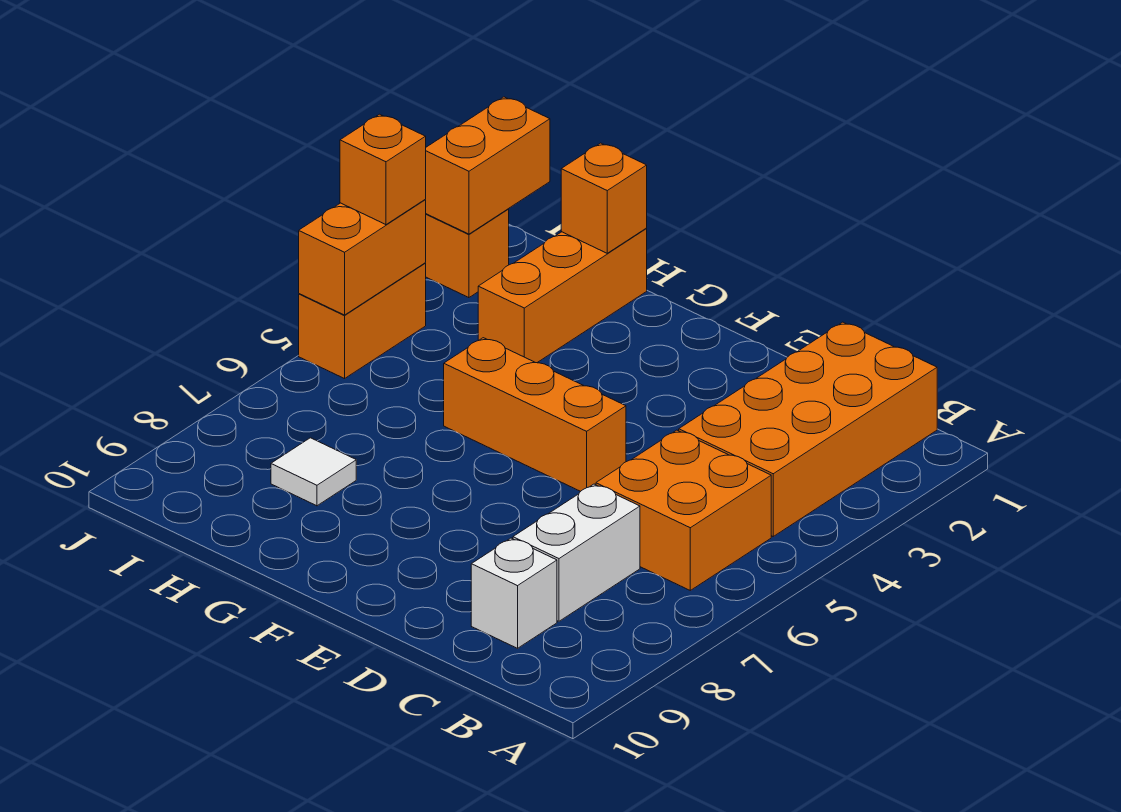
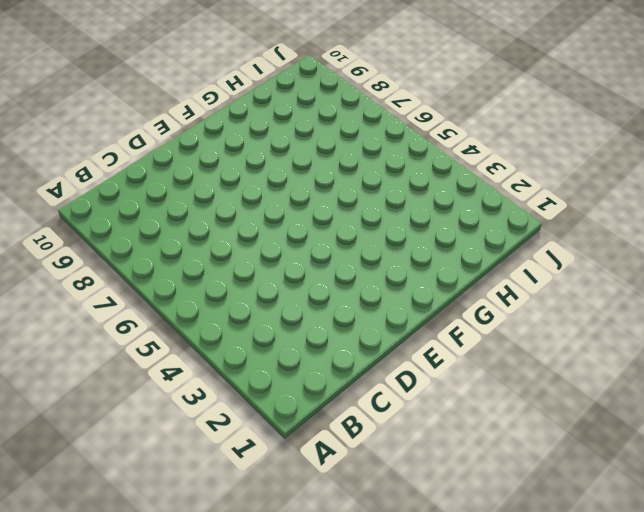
none -> orange brick B1:C4 level 1
none -> orange brick B5:C6 level 1
none -> white brick C7:C8 level 1

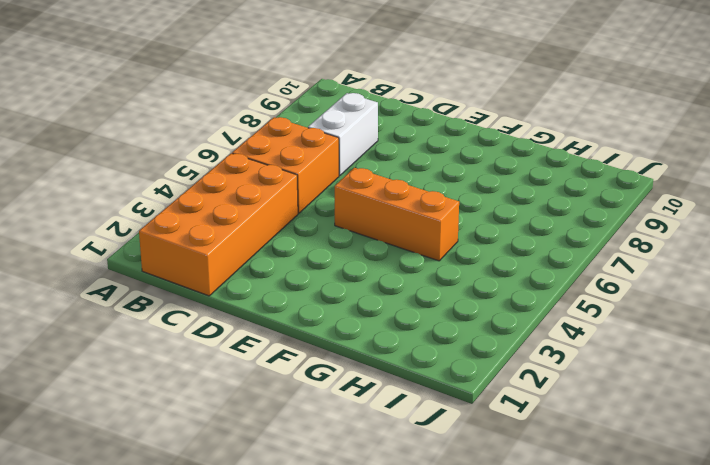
none -> white brick C9 level 1
none -> orange brick H1:H3 level 1
none -> white tile H8 level 1

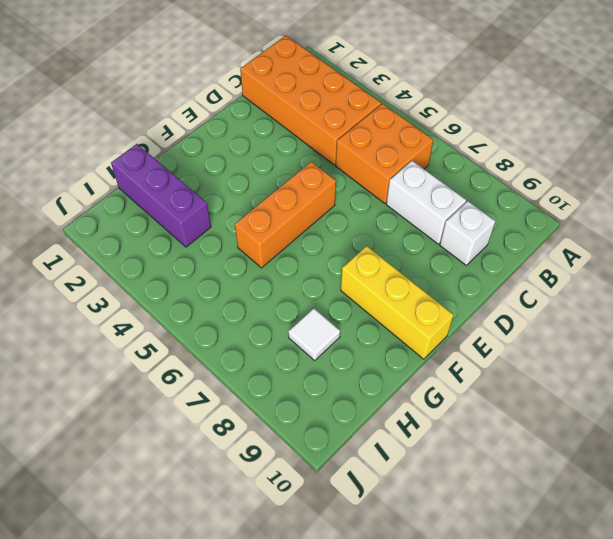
yellow brick F8:F10 level 1 -> none
purple brick H1:H3 level 1 -> orange brick H1:H3 level 1
none -> orange brick J2 level 1
none -> orange brick J4:J5 level 1
none -> orange brick H1 level 2

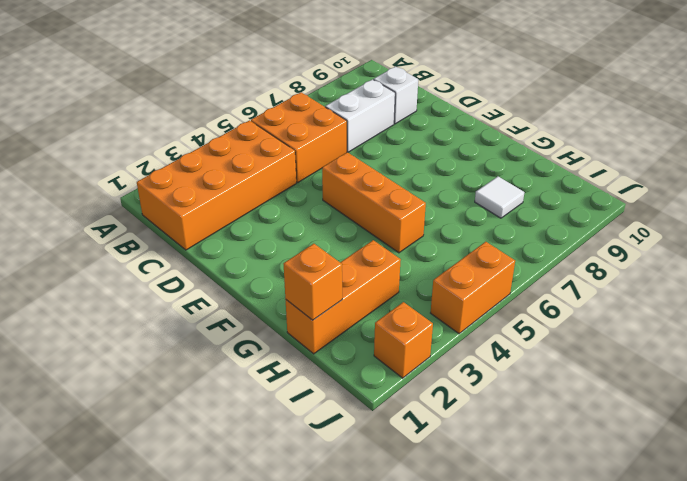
none -> orange brick J1:J2 level 2
none -> orange brick J4:J5 level 2
none -> orange brick J4 level 3

